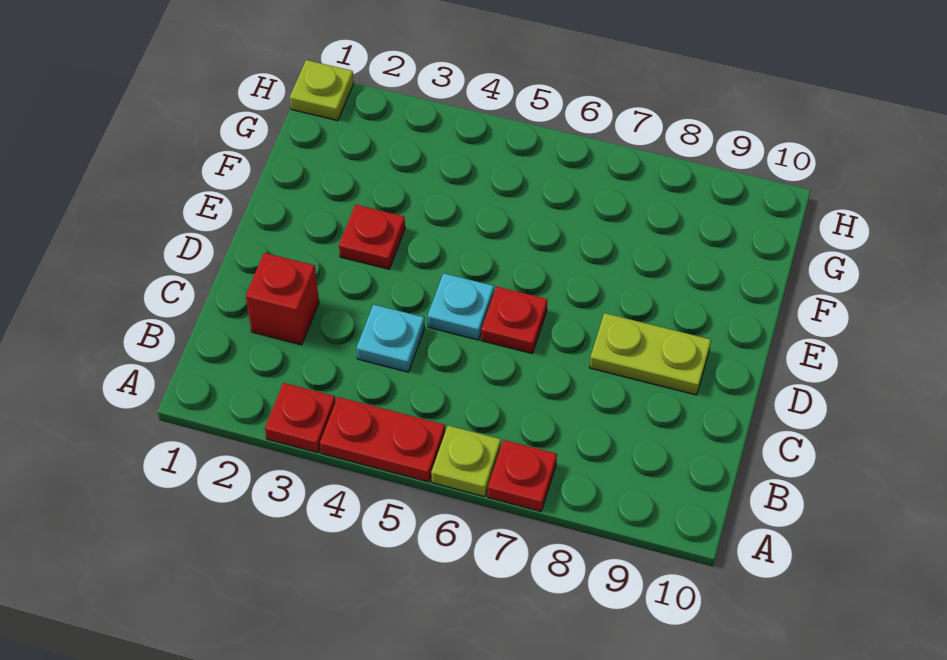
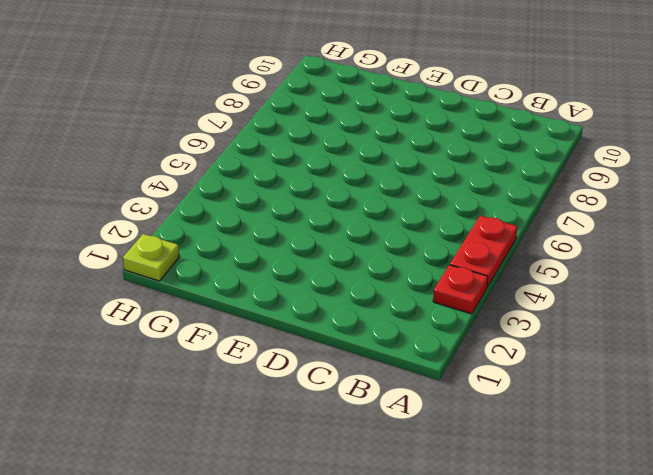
none -> lime plate A6 level 1
none -> red plate A7 level 1

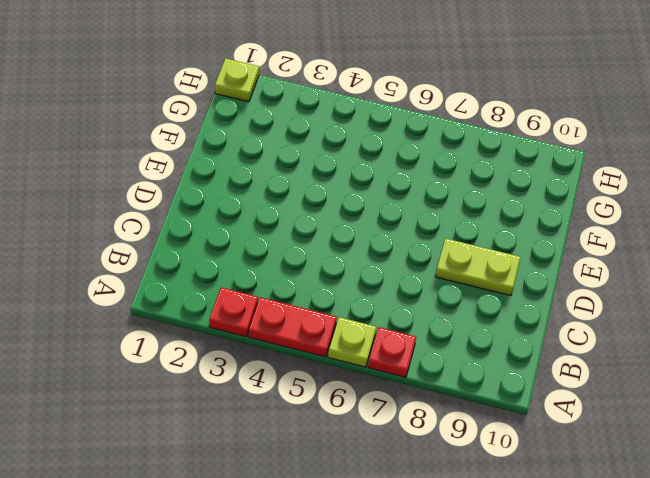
none -> red brick C2 level 1
none -> cyan plate C4 level 1

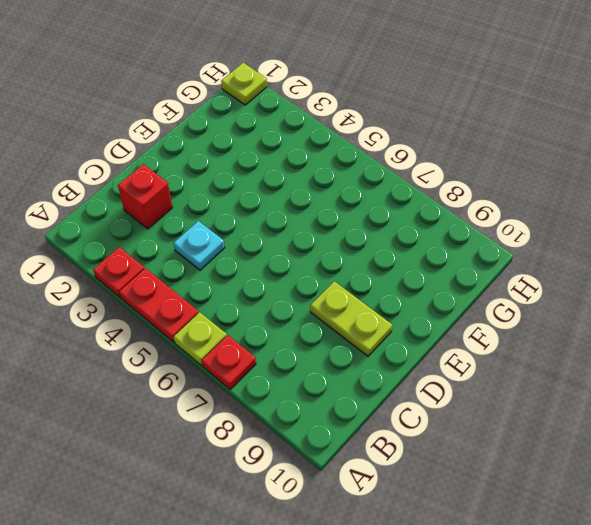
none -> cyan plate D5 level 1
none -> red plate D6 level 1

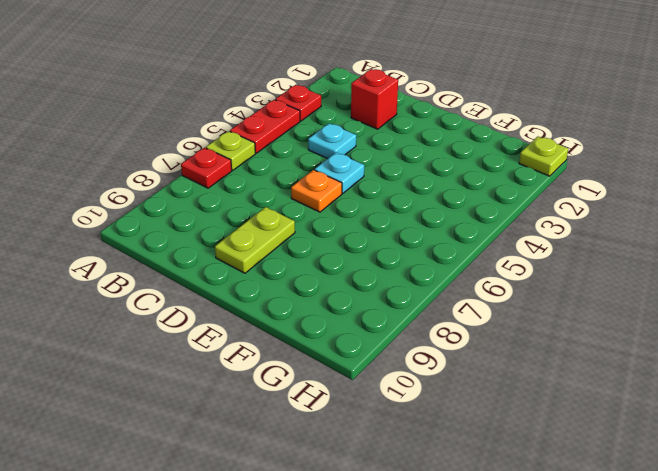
orange plate D6 level 1 -> red plate D6 level 1
none -> red plate E3 level 1

